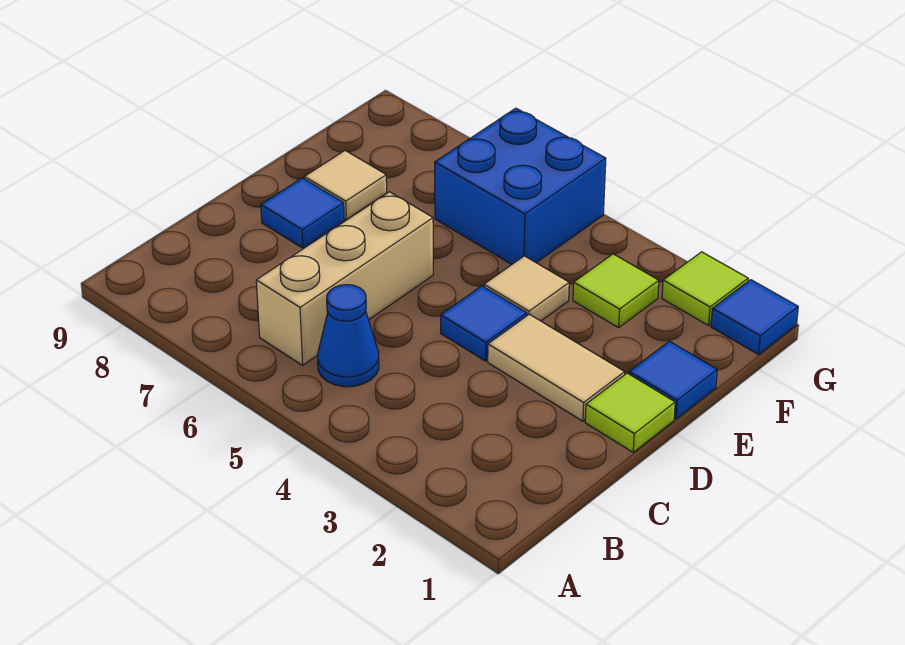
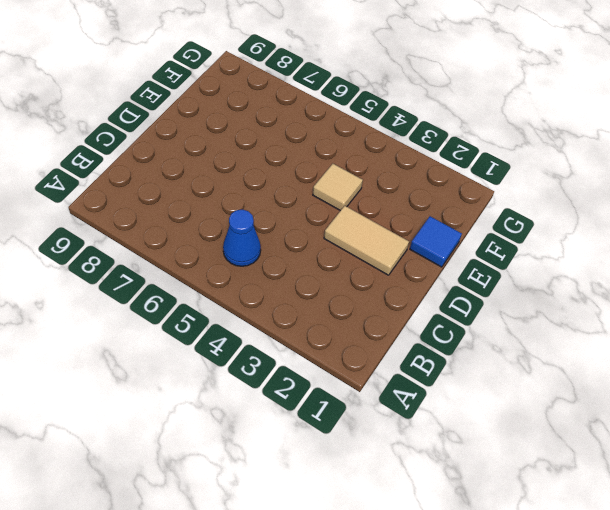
none -> tan brick B6:D6 level 1
none -> lime tile D1 level 1
none -> blue tile D4 level 1

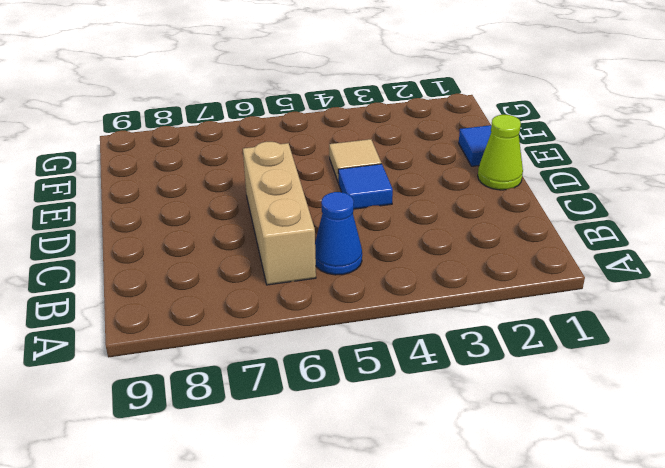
lime cone D1 level 1 -> lime tile D1 level 1
none -> tan tile D2:D3 level 1
none -> blue tile D8 level 1
none -> tan tile E8 level 1

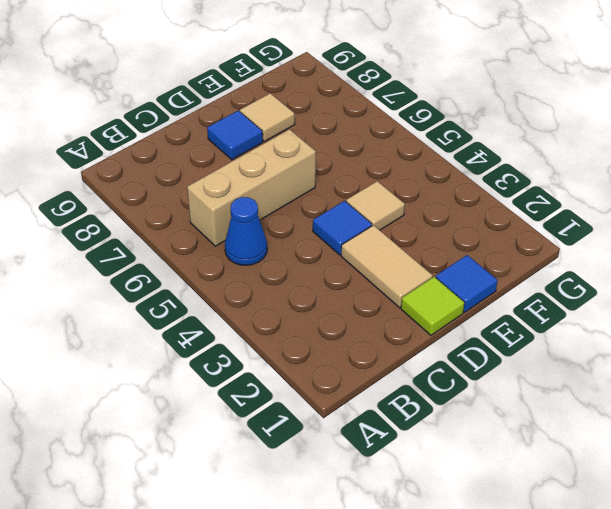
none -> lime tile F3 level 1
none -> blue brick F5:G6 level 1
none -> blue tile G1 level 1

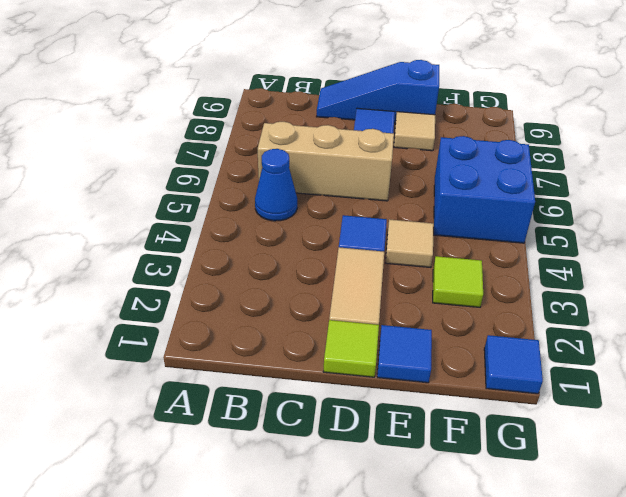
blue slope C9:E9 level 1 top E -> none
none -> lime tile G2 level 1

